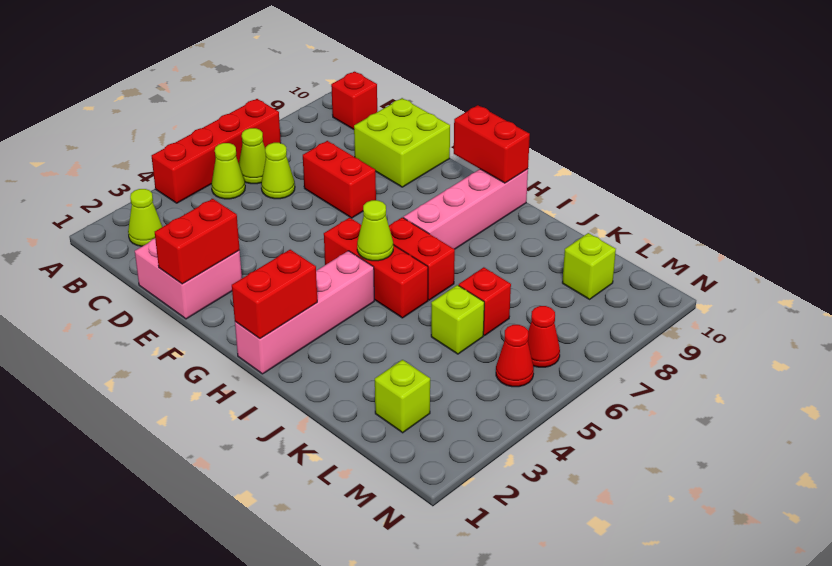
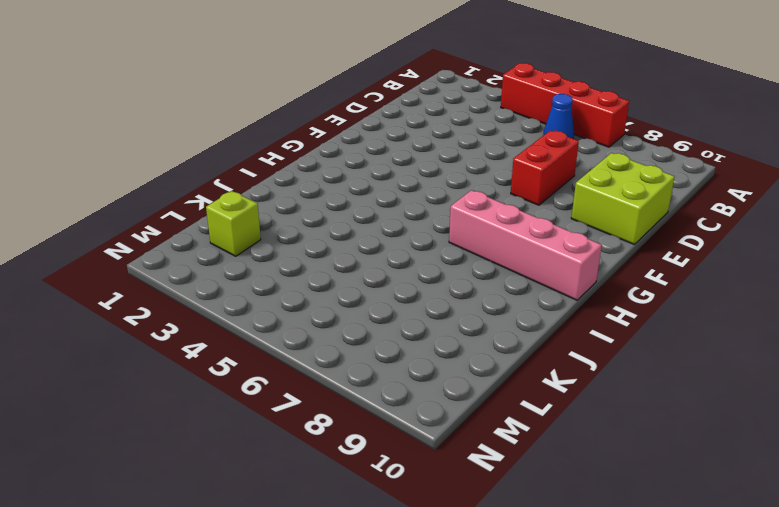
blue cone B6 level 1 -> lime cone B6 level 1
none -> lime cone B2 level 1
none -> lime cone B5 level 1
none -> red brick B10 level 1

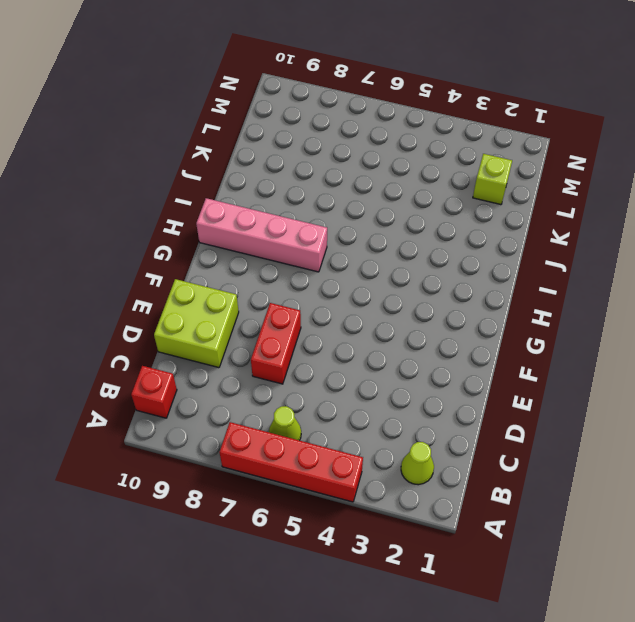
none -> lime cone B5 level 1
none -> lime cone C6 level 1
none -> pink brick D1:E2 level 1

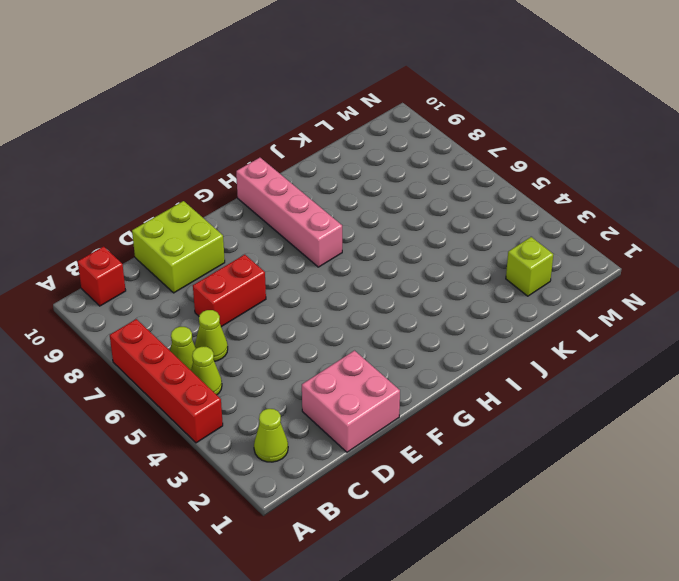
none -> red brick G5:I5 level 1
none -> pink brick H1:H4 level 1
none -> red brick H6:I6 level 1

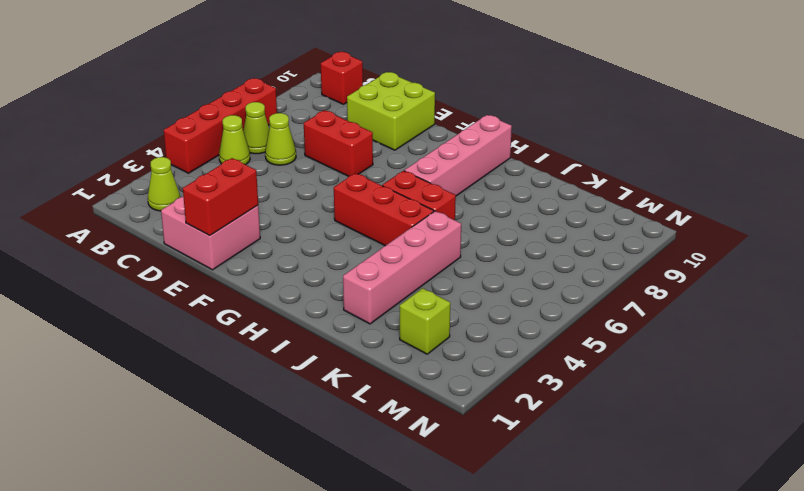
pink brick J2:J5 level 1 -> pink brick H1:H4 level 1
none -> lime brick K5 level 1
none -> red brick K6 level 1
none -> lime brick L9 level 1

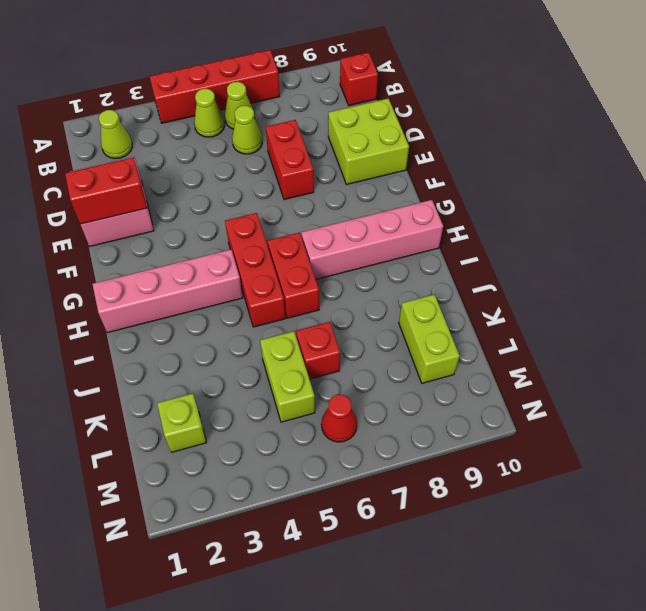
lime brick K5:L5 level 1 -> lime brick K5 level 1
lime brick K9:L9 level 1 -> lime brick L9 level 1
none -> red cone M5 level 1
none -> red brick G10:H10 level 2
none -> red brick H1:H2 level 2

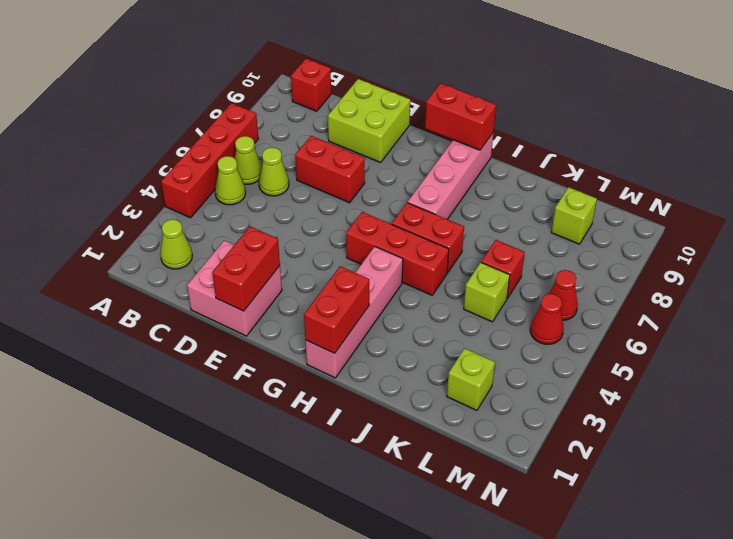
none -> lime cone H5 level 2

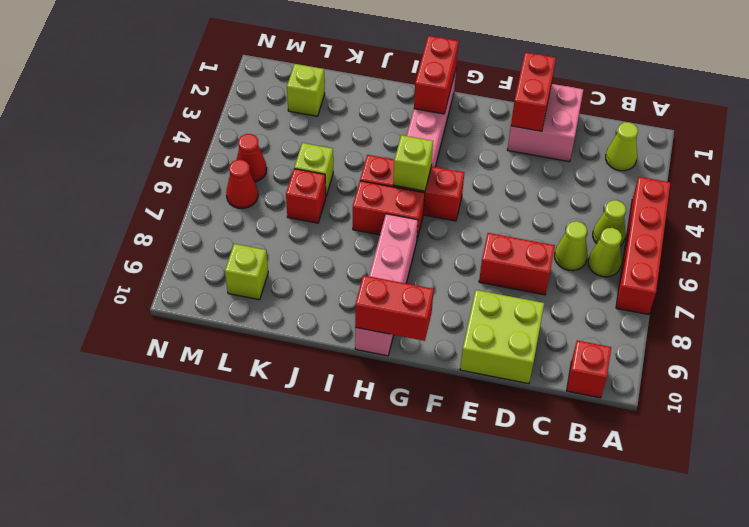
lime brick H5 level 2 -> lime cone H5 level 2

